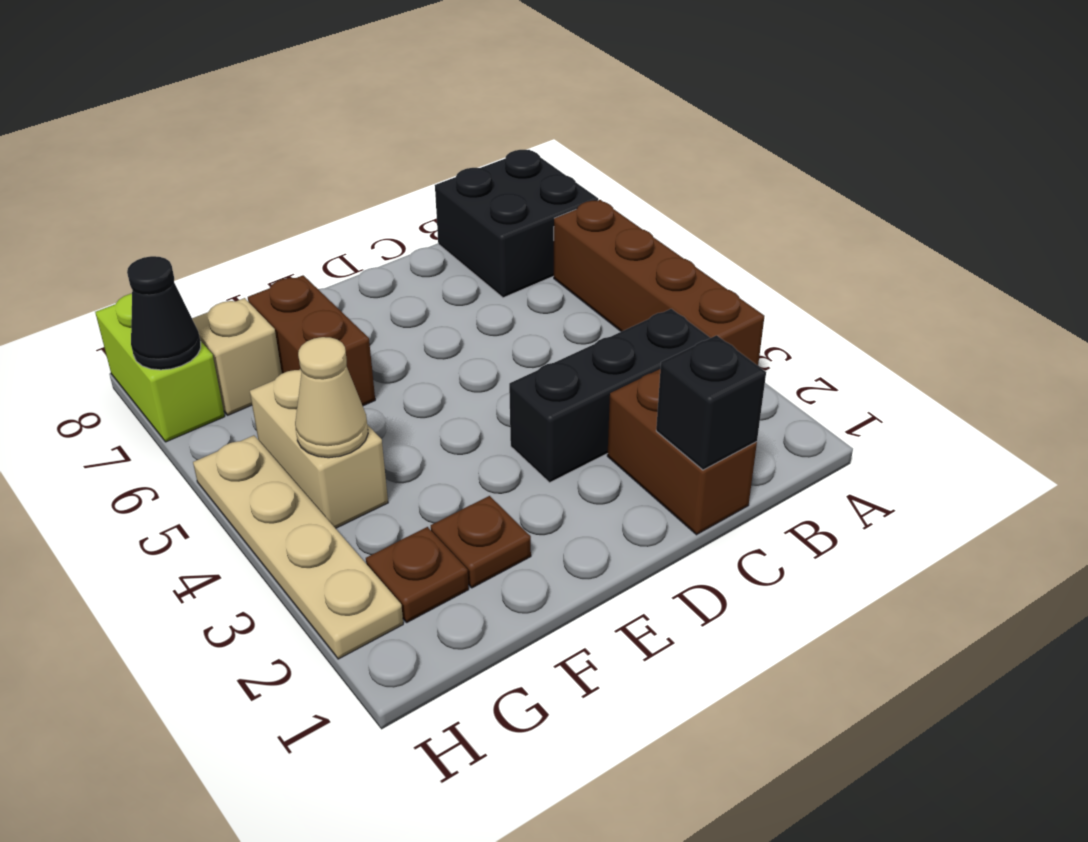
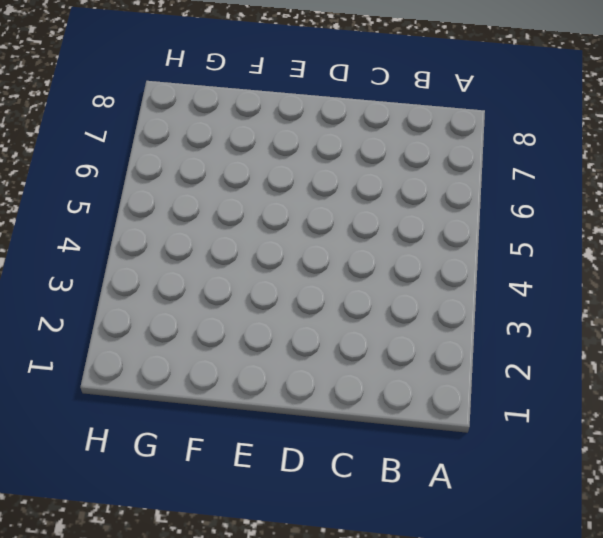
none -> brown brick A3:A6 level 1
none -> black brick A7:B8 level 1
none -> black brick B3:D3 level 1

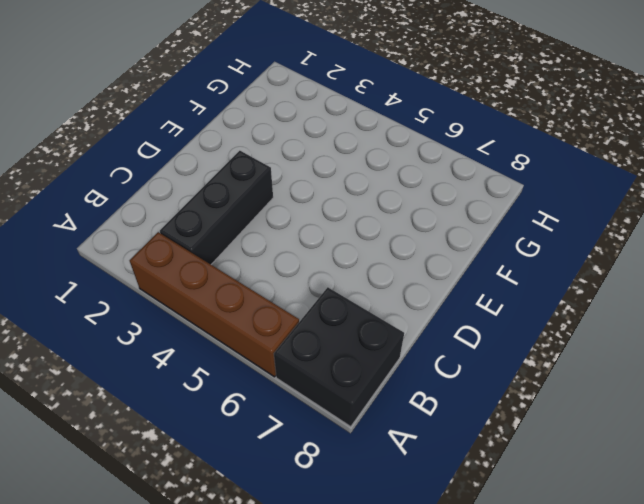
none -> brown brick C1:C2 level 1
none -> brown plate F2 level 1
none -> brown brick F6:F7 level 1

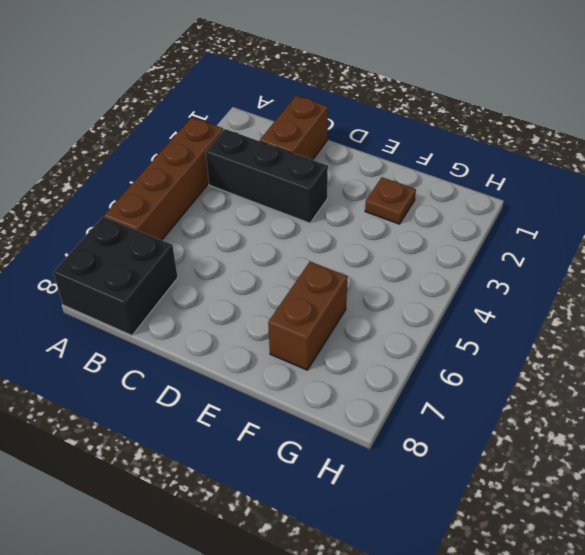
none -> brown plate G2 level 1
none -> tan brick G4:G5 level 1
none -> tan brick G7 level 1

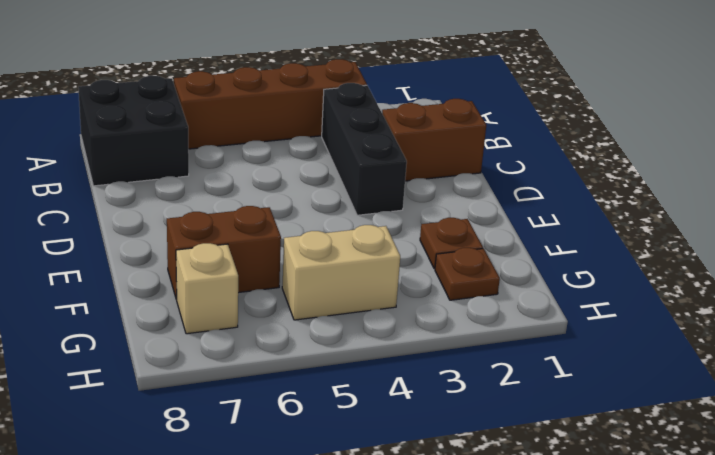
none -> tan plate H2:H5 level 1
none -> lime brick H7:H8 level 1
none -> black brick C1 level 2

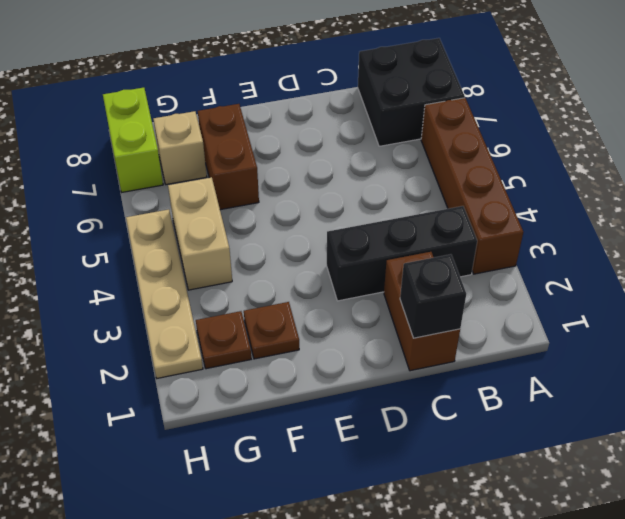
none -> tan cone G4 level 2
none -> black cone H7 level 2

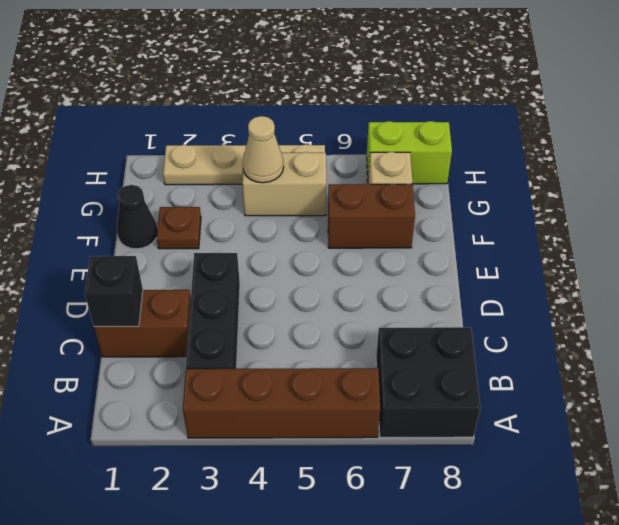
black cone F1 level 1 -> black cone H7 level 2
none -> brown plate G2 level 1

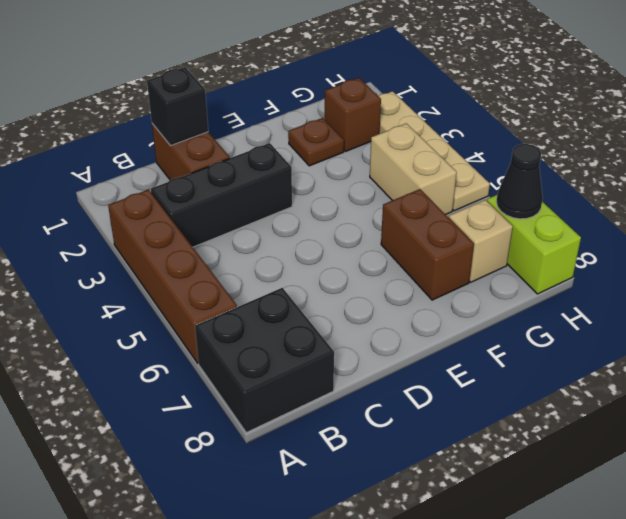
brown brick G2 level 1 -> brown plate G2 level 1
none -> tan cone G4 level 2

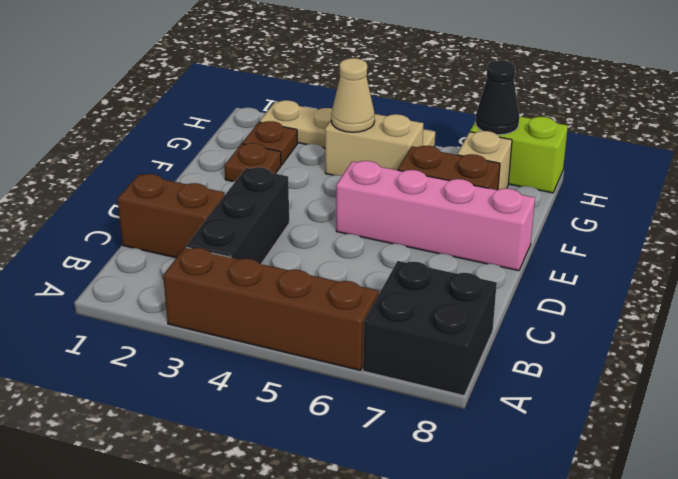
pink brick E5:E8 level 1 -> none
none -> black brick C1 level 2

